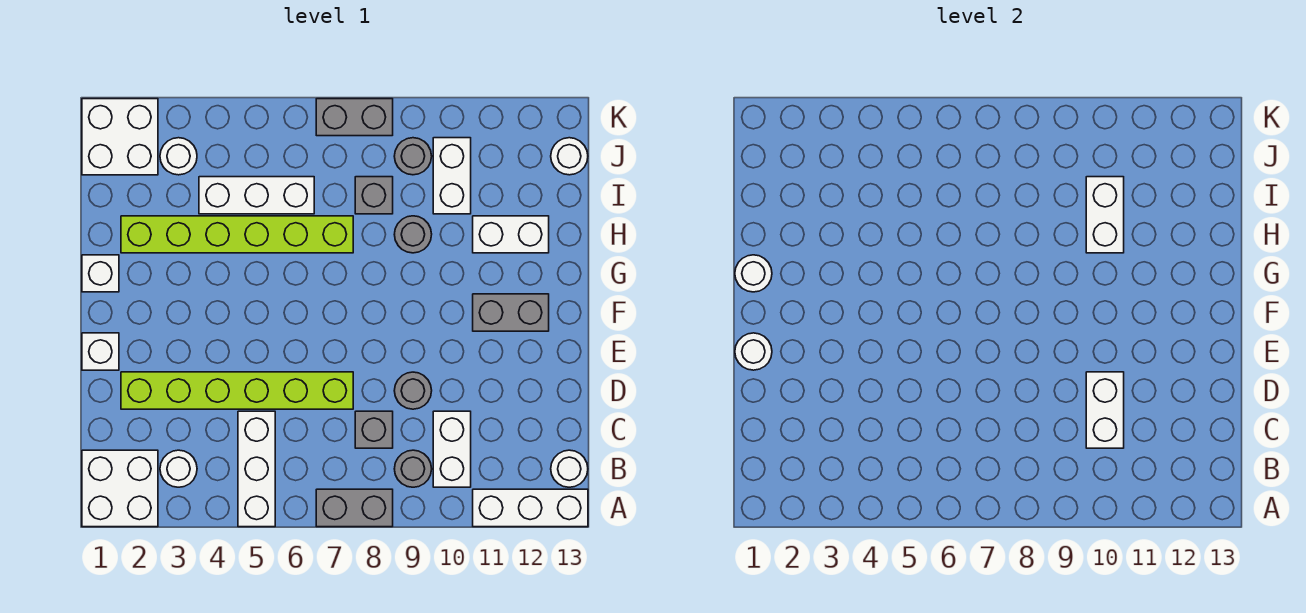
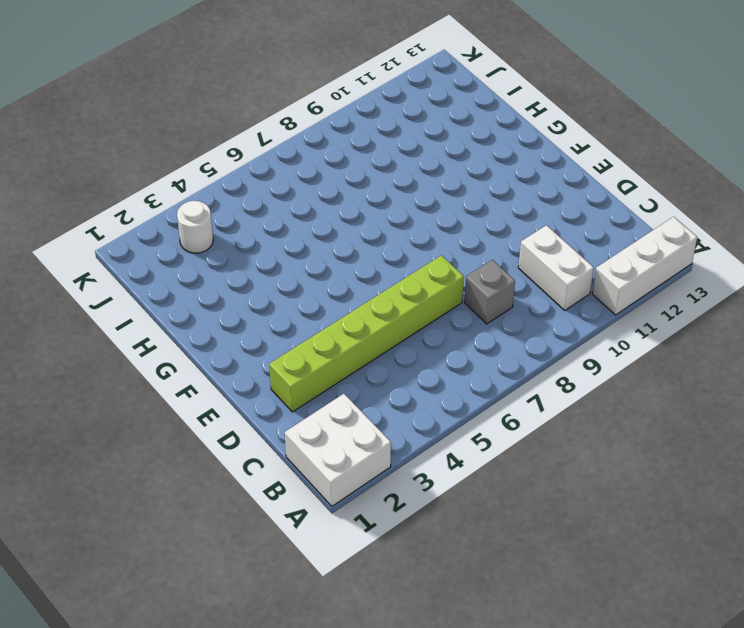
none -> white brick A5:C5 level 1
none -> grey brick A7:A8 level 1
none -> white round brick B3 level 1

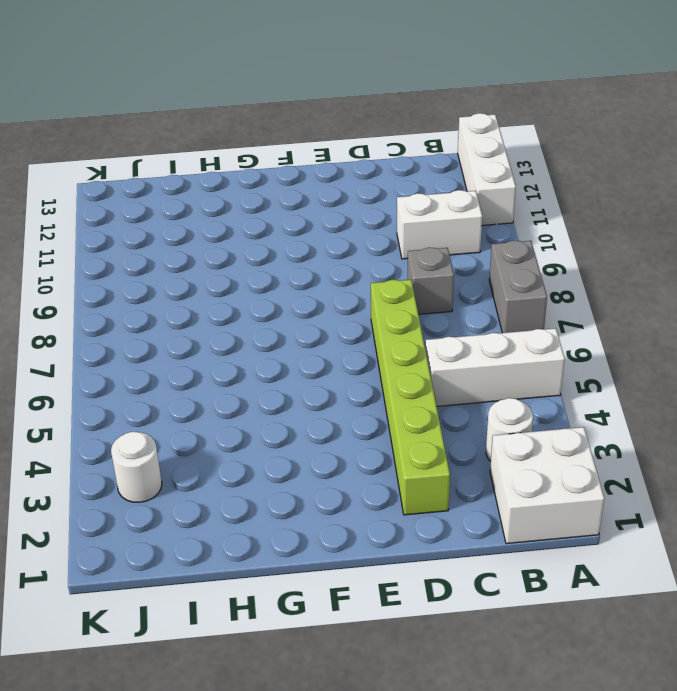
none -> grey round brick B9 level 1
none -> white round brick B13 level 1
none -> grey round brick D9 level 1

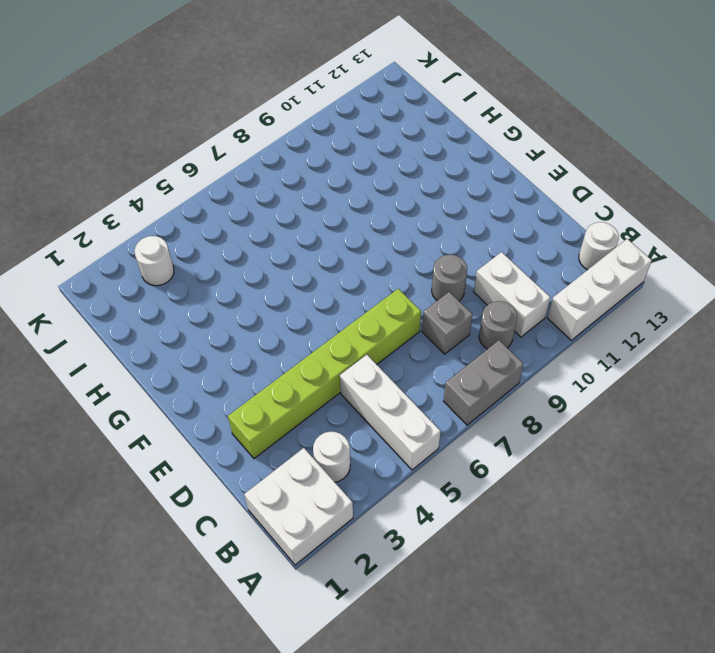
none -> white brick E1 level 1
none -> grey brick F11:F12 level 1
none -> white brick G1 level 1

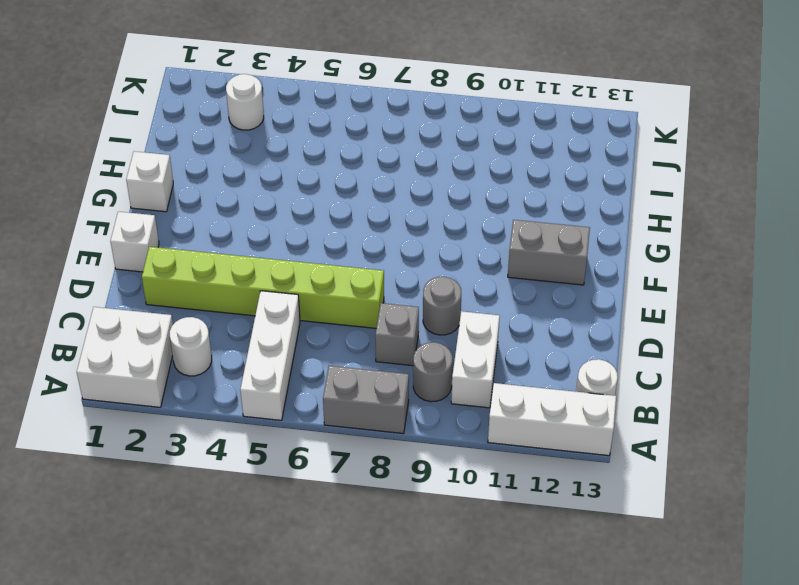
none -> lime brick H2:H7 level 1
none -> grey round brick H9 level 1
none -> white brick H11:H12 level 1

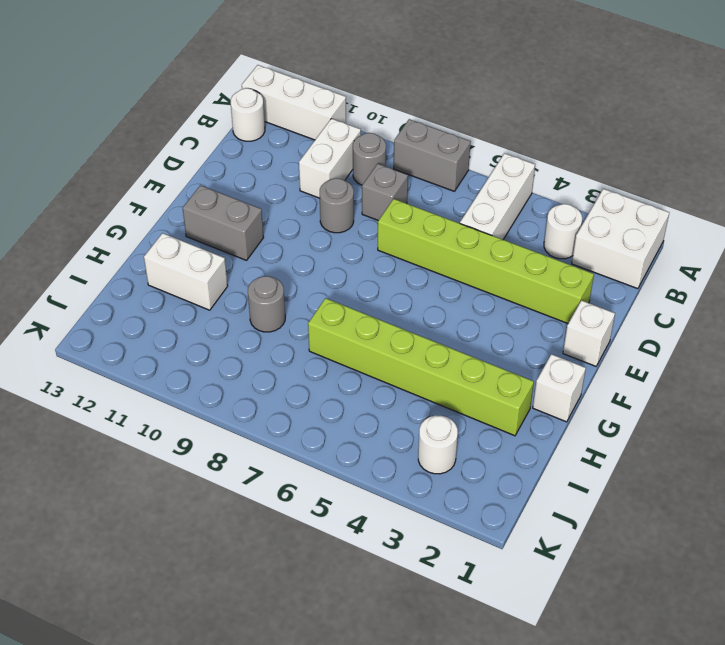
none -> white brick I4:I6 level 1
none -> grey brick I8 level 1
none -> white brick I10:J10 level 1

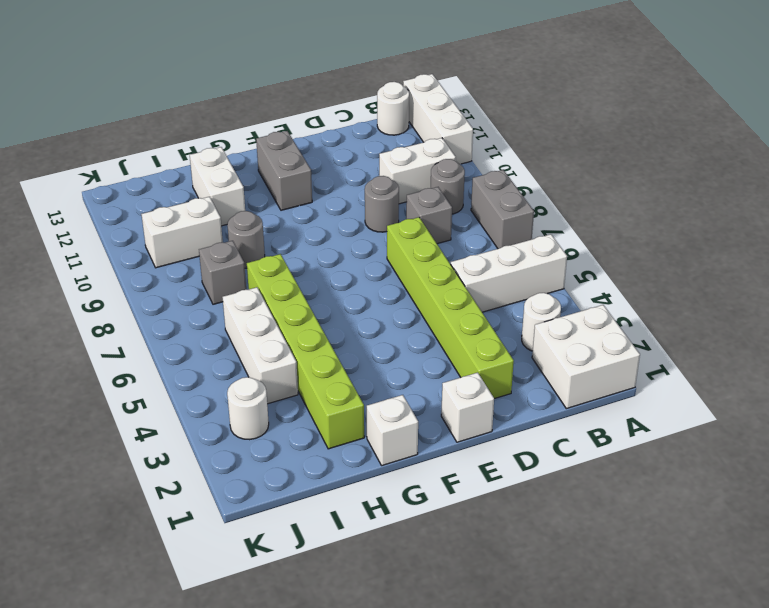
none -> white brick J1:K2 level 1
none -> grey round brick J9 level 1
none -> white round brick J13 level 1

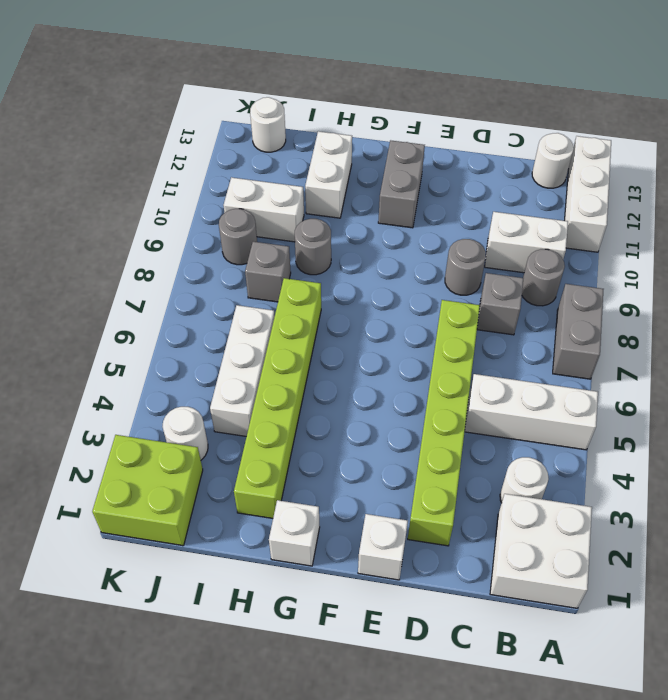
lime brick J1:K2 level 1 -> white brick J1:K2 level 1
none -> grey brick K7:K8 level 1
none -> white brick C10:D10 level 2
none -> white round brick E1 level 2

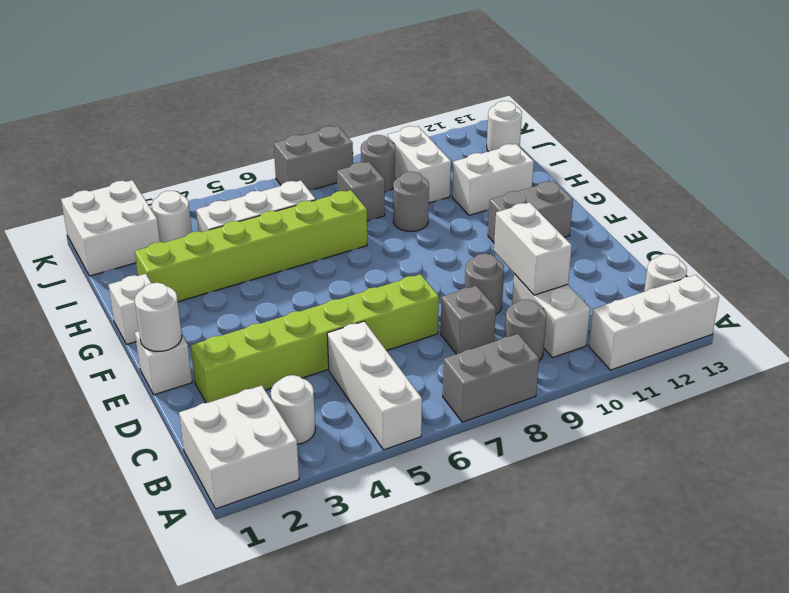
none -> white round brick G1 level 2
none -> white brick H10:I10 level 2

